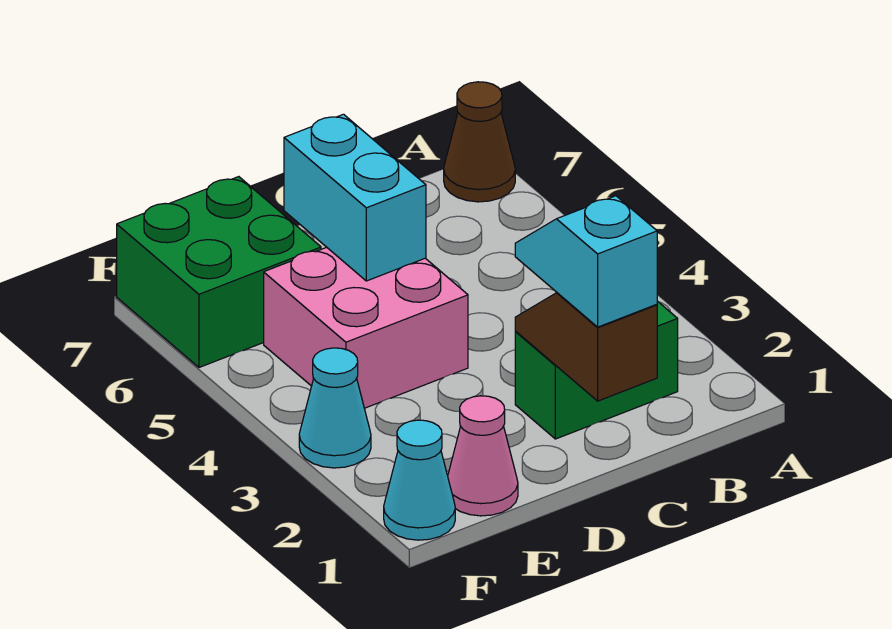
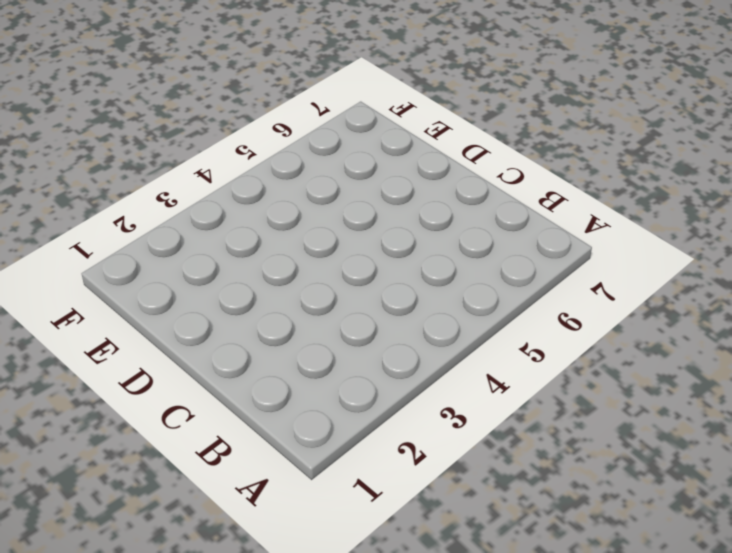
none -> brown cone A7 level 1
none -> green brick B2:C2 level 1

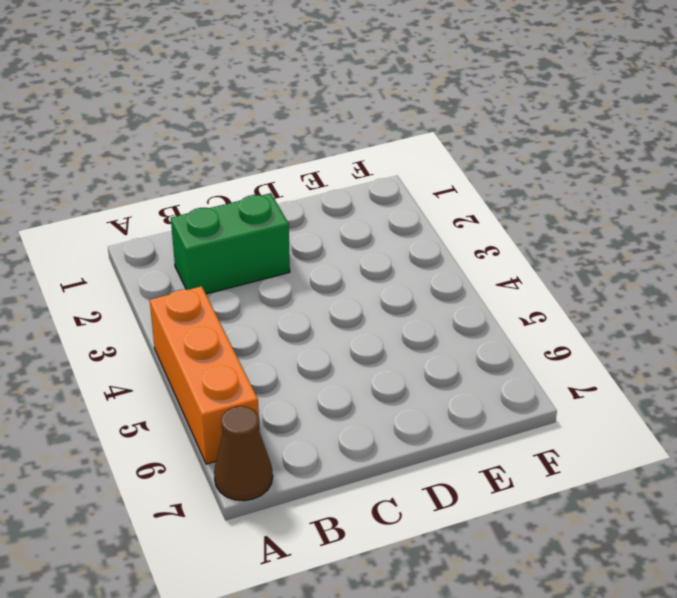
orange brick A4:A6 level 1 -> none
none -> pink brick D4:E5 level 1
none -> pink cone E1 level 1

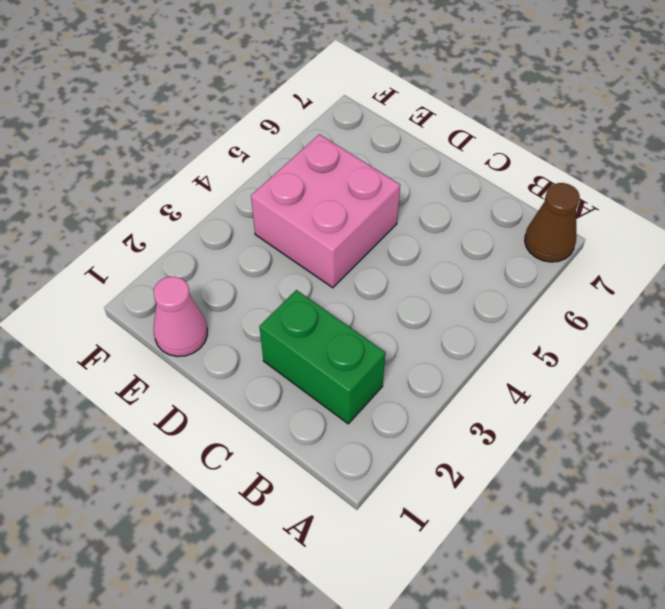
none -> green brick E6:F7 level 1
none -> cyan cone F1 level 1

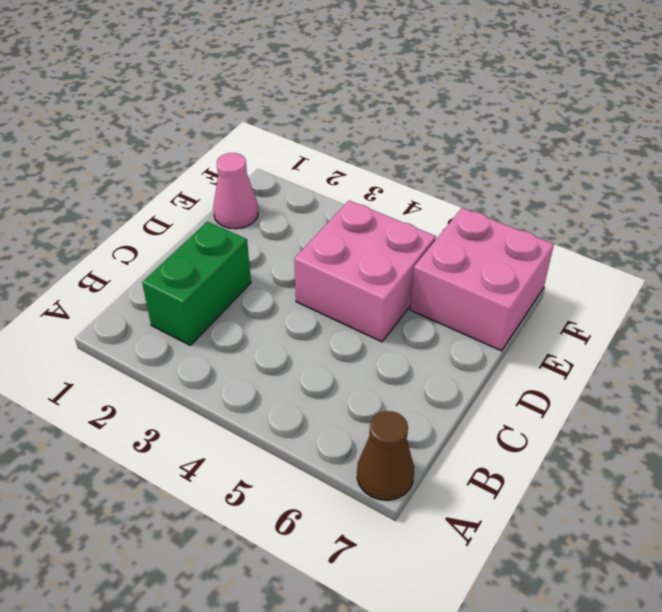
pink brick E6:F7 level 1 -> green brick E6:F7 level 1
none -> cyan cone F1 level 1
none -> cyan cone F3 level 1

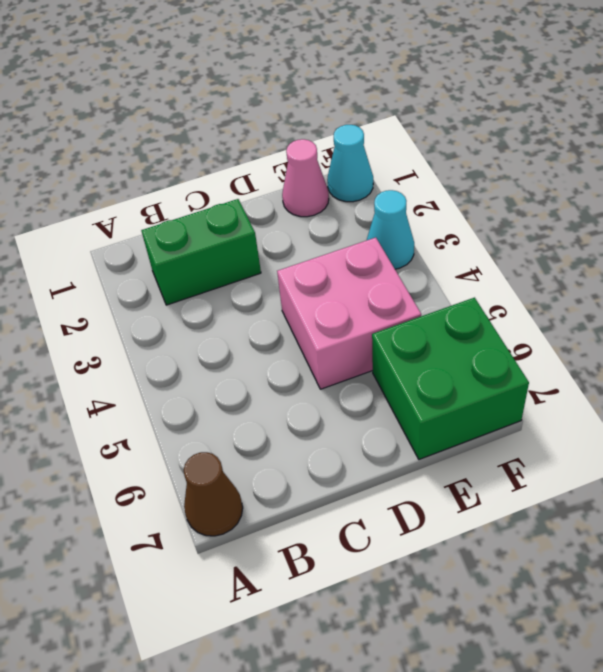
none -> brown slope C1:C2 level 2 top 1
none -> cyan brick D5:D6 level 2

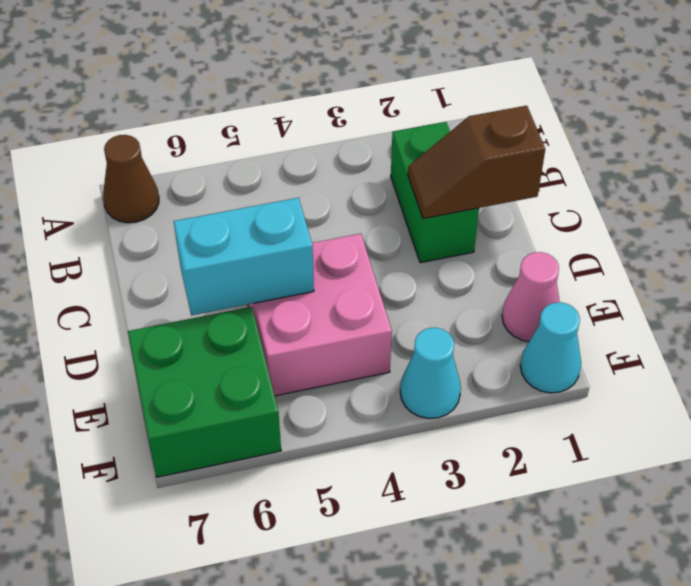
none -> cyan slope C1:C2 level 3 top 1

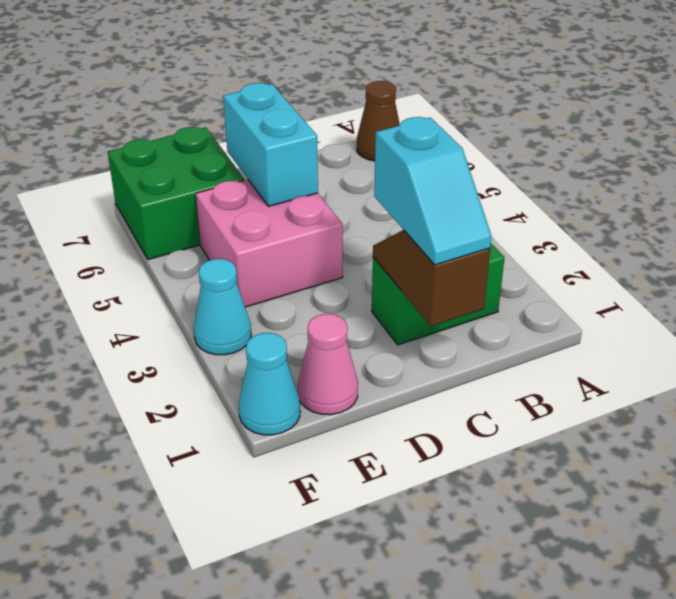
cyan slope C1:C2 level 3 top 2 -> cyan slope C1:C2 level 3 top 1

